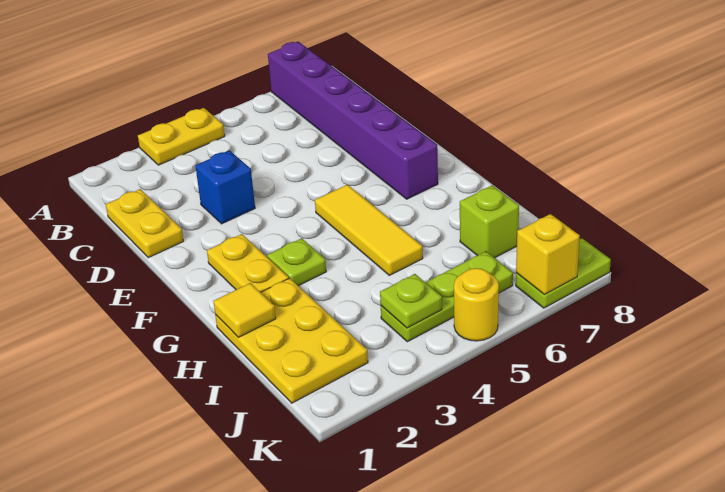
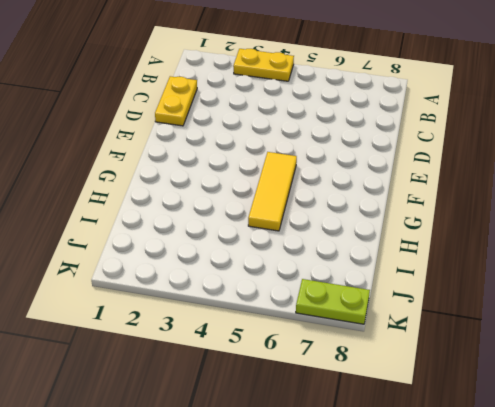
none -> purple brick A7:F7 level 1
none -> blue brick D3 level 1
none -> yellow plate F2:G2 level 1

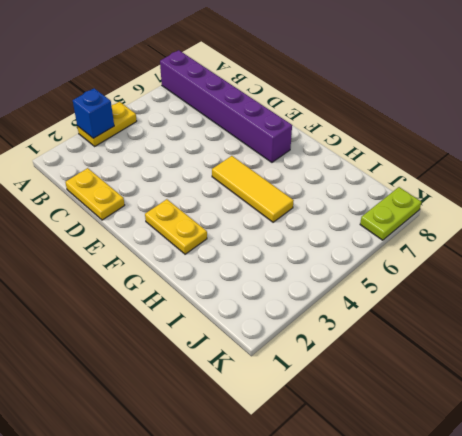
blue brick A3 level 2 -> blue brick D3 level 1
none -> lime plate G3 level 1
none -> yellow plate H1:J2 level 1
none -> lime brick I7 level 1

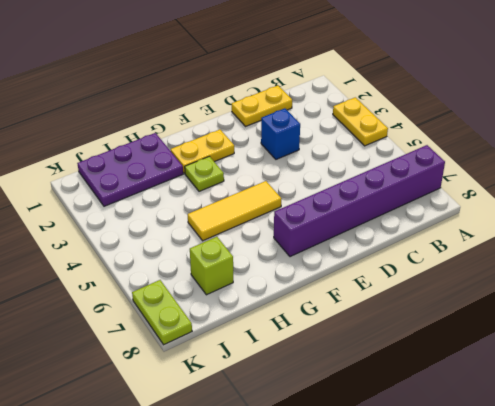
purple plate H1:J2 level 1 -> yellow plate H1:J2 level 1
none -> lime plate J4:J6 level 1
none -> yellow round brick K5 level 1
none -> yellow tile H1 level 2

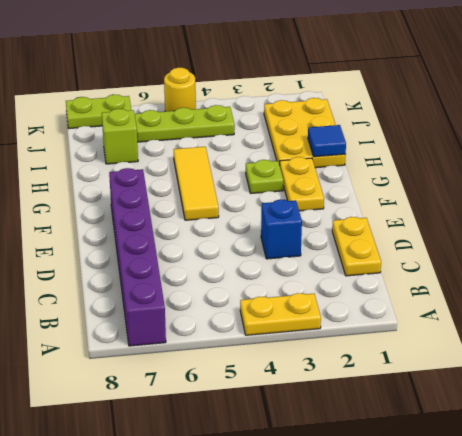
blue tile H1 level 2 -> yellow tile H1 level 2
none -> lime plate J4 level 2
none -> yellow brick K7 level 2

